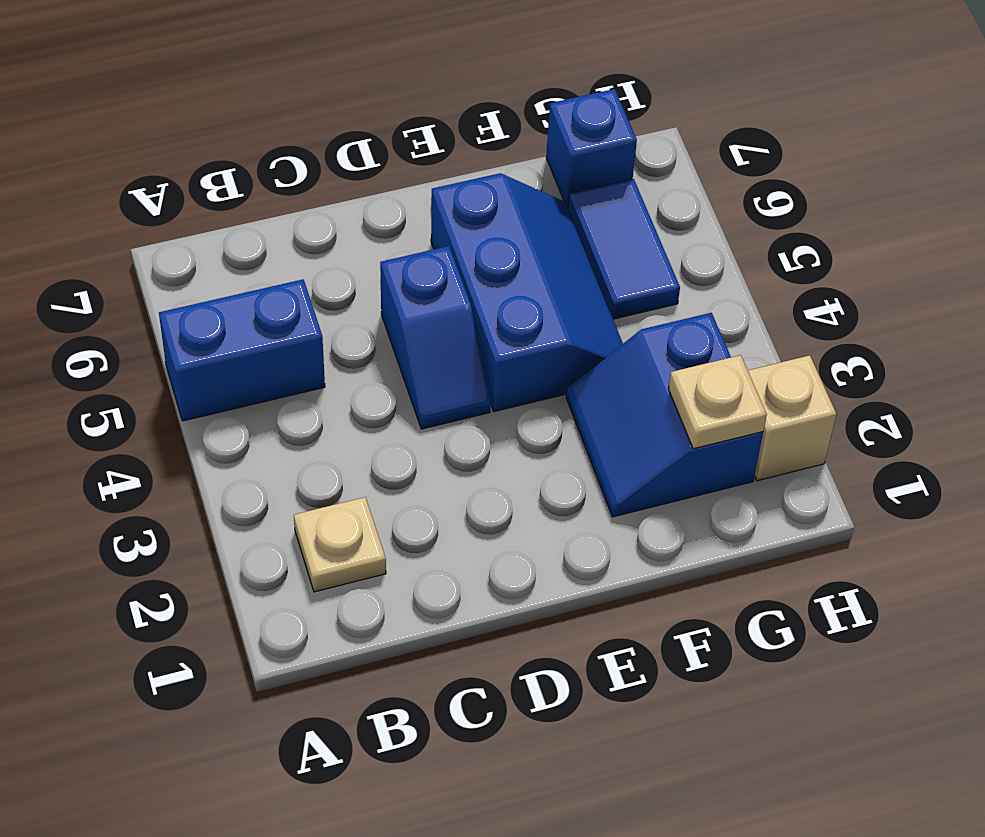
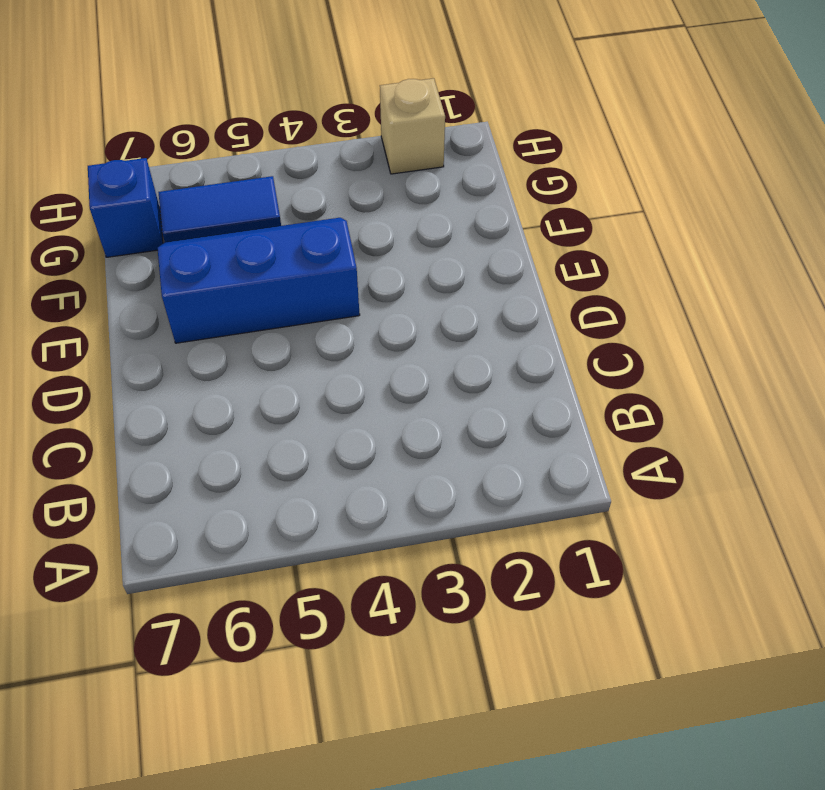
none -> blue brick A5:B5 level 1
none -> tan plate B2 level 1

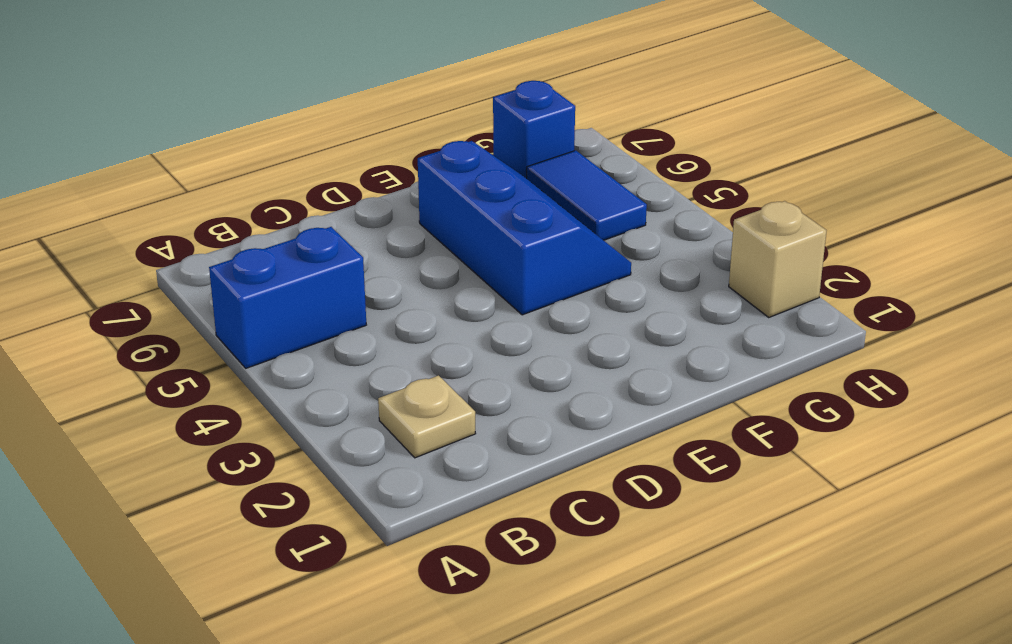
none -> blue slope D4:D5 level 1 top 5
none -> blue slope F2:G3 level 1 top G

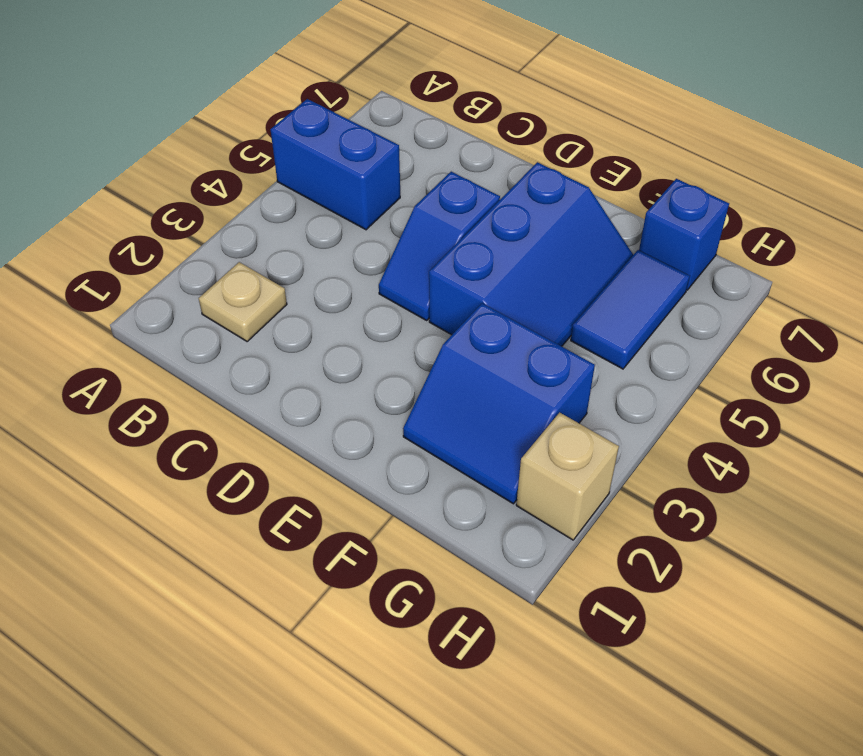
blue slope F2:G3 level 1 top 3 -> blue slope F2:G3 level 1 top G
none -> tan plate G2 level 2

